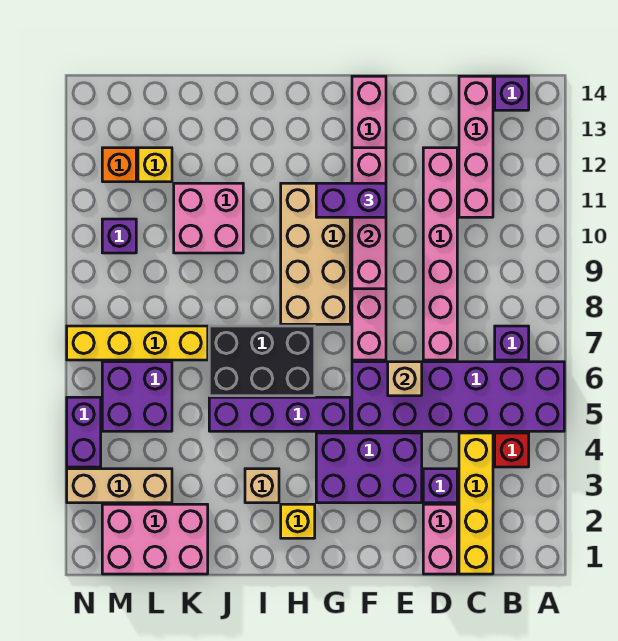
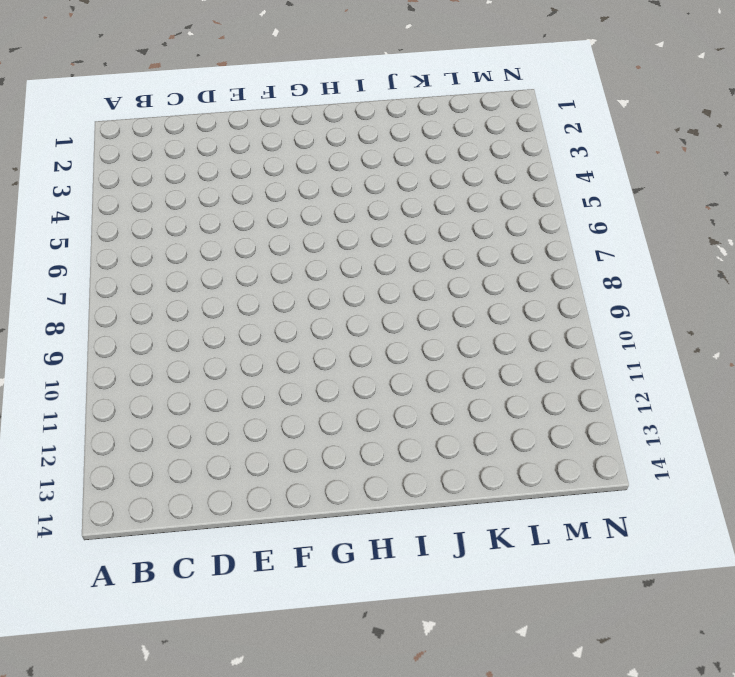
none -> purple brick A5:F6 level 1
none -> red brick B4 level 1
none -> purple brick B7 level 1

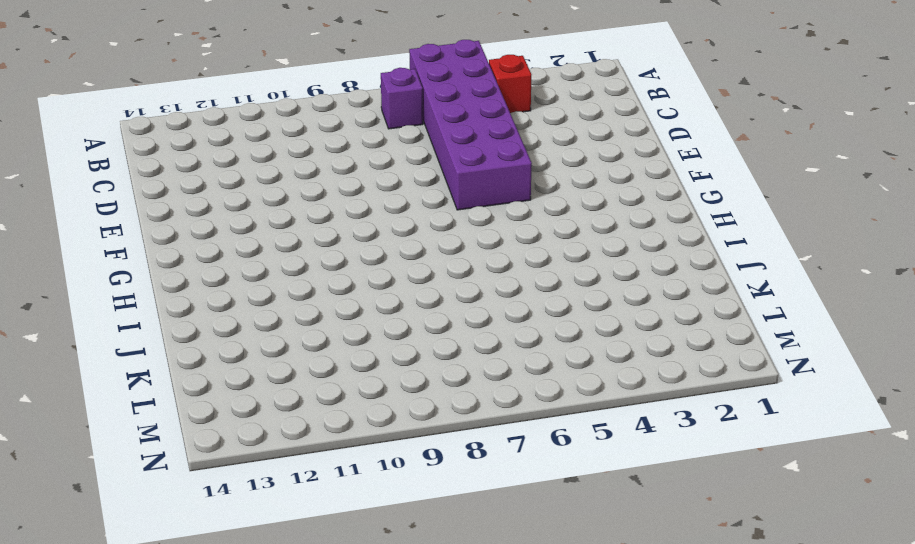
none -> purple brick B14 level 1
none -> yellow brick C1:C4 level 1
none -> pink brick C11:C14 level 1

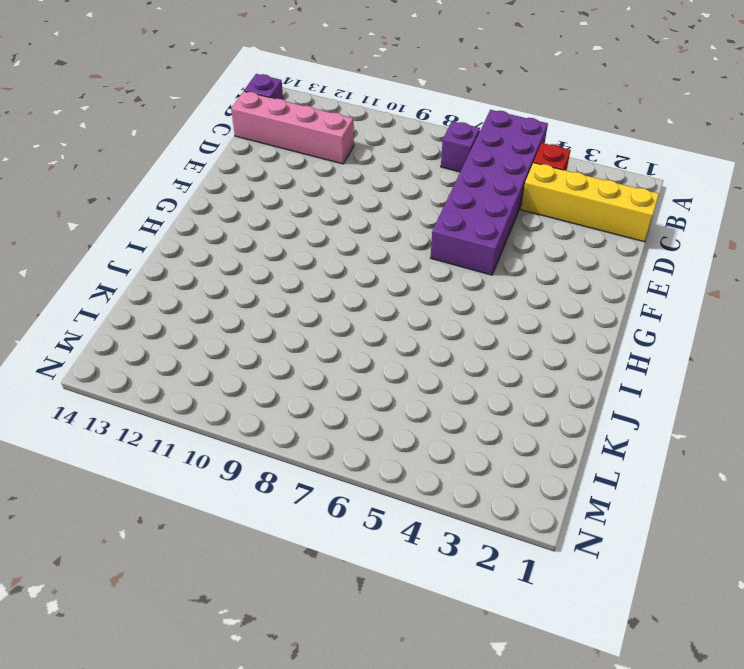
none -> pink brick D1:D2 level 1
none -> purple brick D3 level 1
none -> pink brick D7:D12 level 1

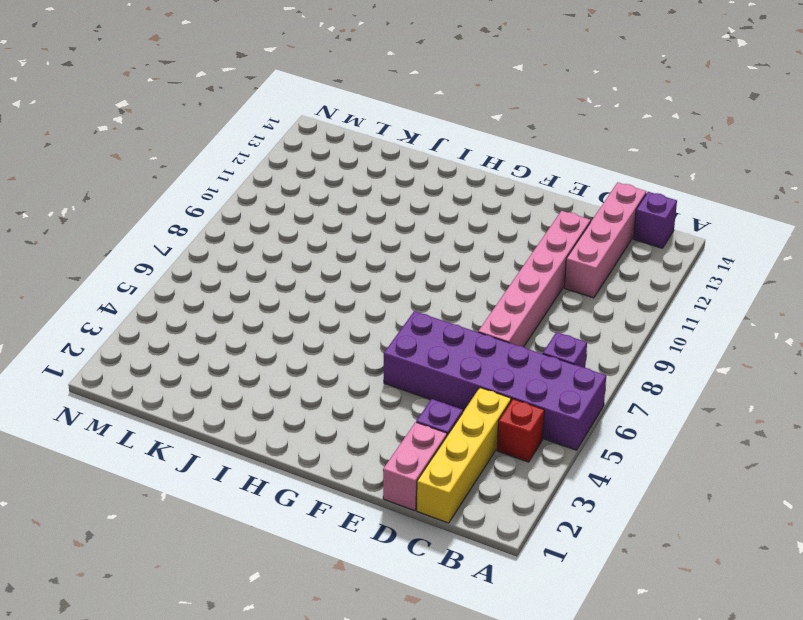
none -> purple brick E3:G4 level 1
none -> pink brick F7:F14 level 1
none -> purple brick G5:J5 level 1

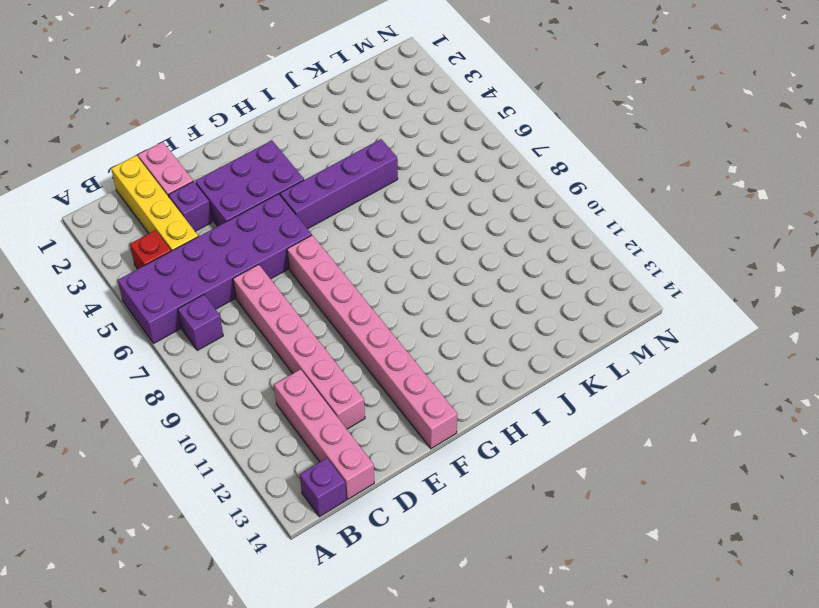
none -> tan brick G8:H11 level 1
none -> yellow brick H2 level 1
none -> black brick H6:J7 level 1

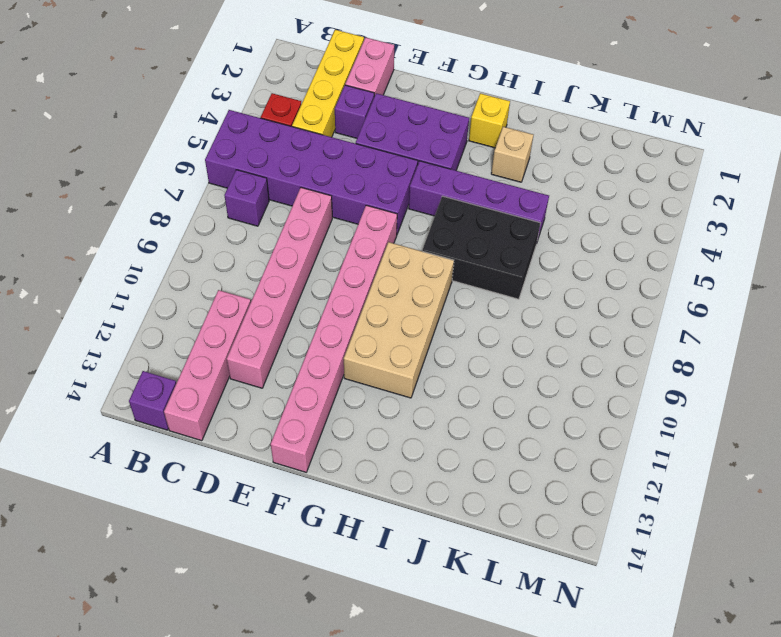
none -> pink brick J10:K11 level 1
none -> pink brick K1:M2 level 1
none -> yellow brick K7:N7 level 1

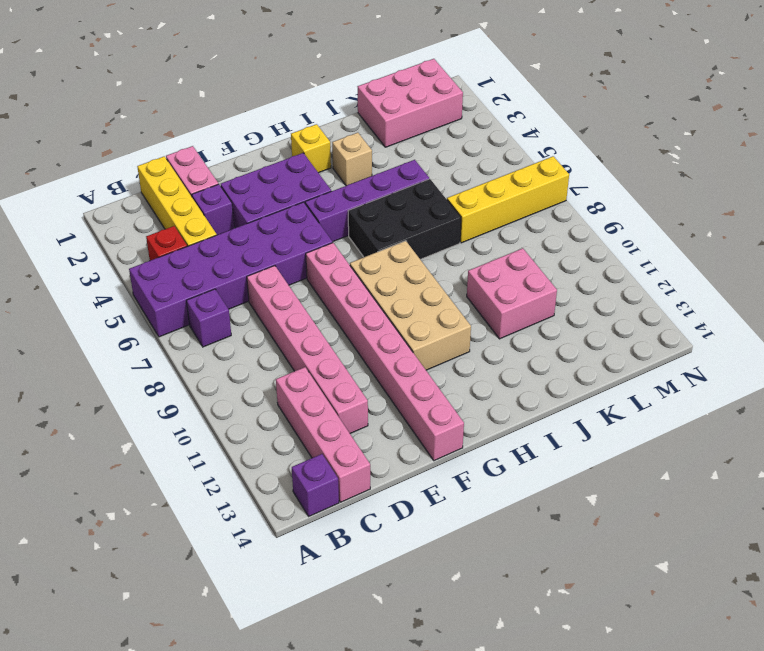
none -> tan brick L3:N3 level 1
none -> purple brick L5:M6 level 1
none -> yellow brick L12 level 1

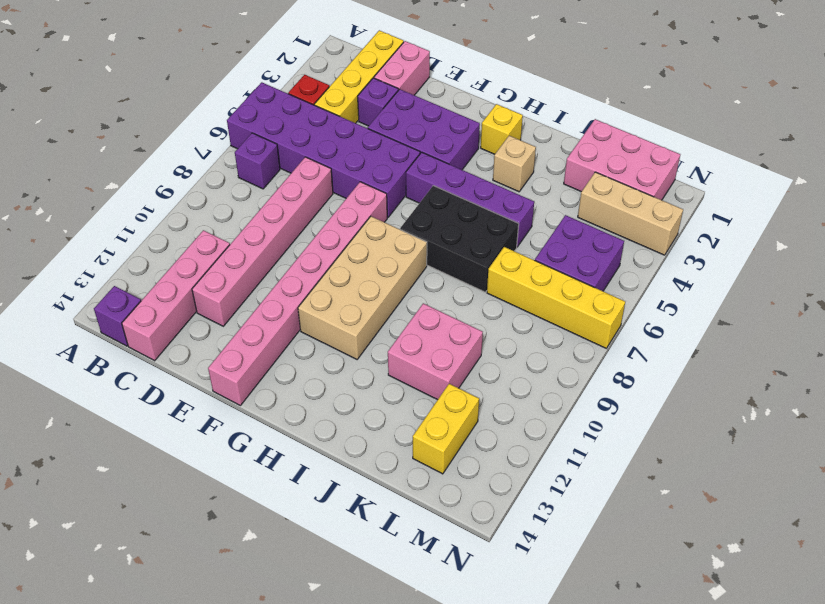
yellow brick L12:L13 level 1 -> yellow brick L12 level 1
none -> purple brick M10 level 1
none -> orange brick M12 level 1
none -> purple brick N4:N5 level 1

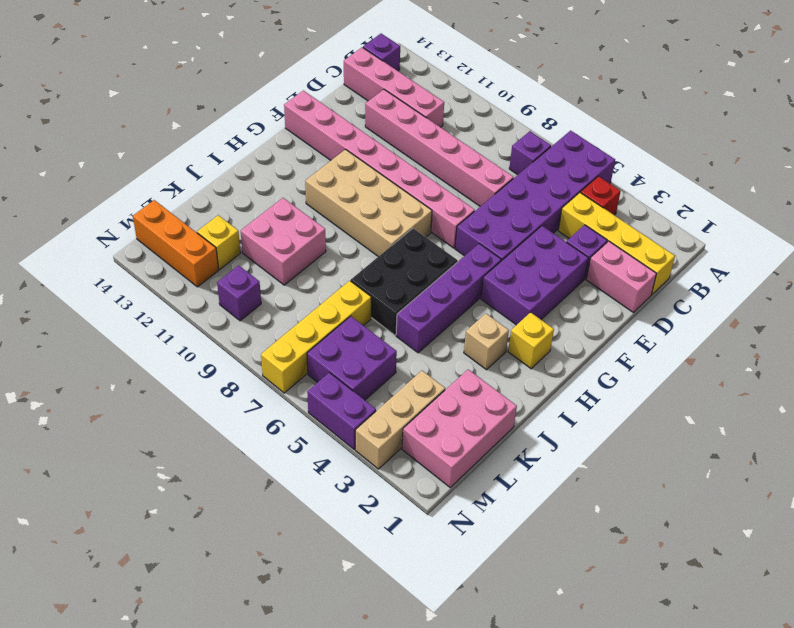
orange brick M12:M14 level 1 -> orange brick M12 level 1
none -> tan brick E6 level 2
none -> pink brick F9:F12 level 2
none -> purple brick F11:G11 level 3

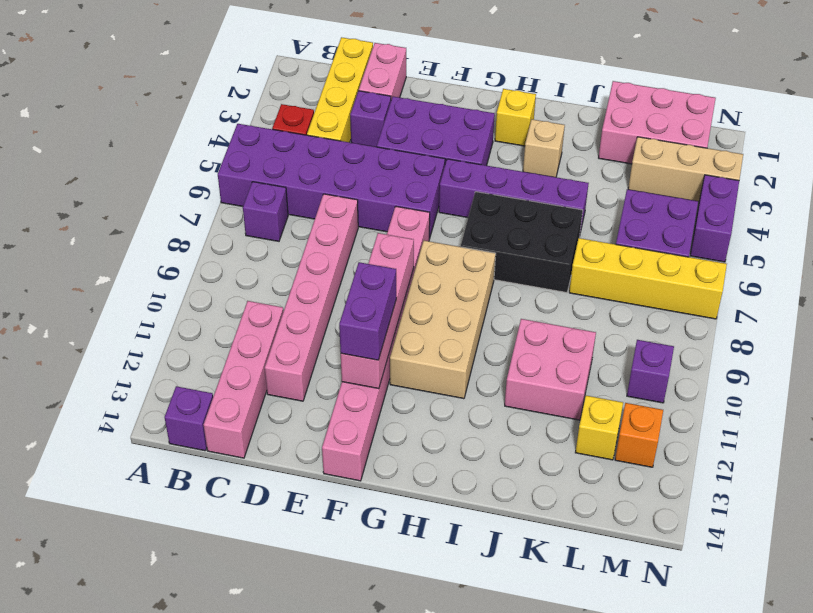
purple brick F11:F12 level 3 -> purple brick F11:G11 level 3
none -> tan brick E6 level 2

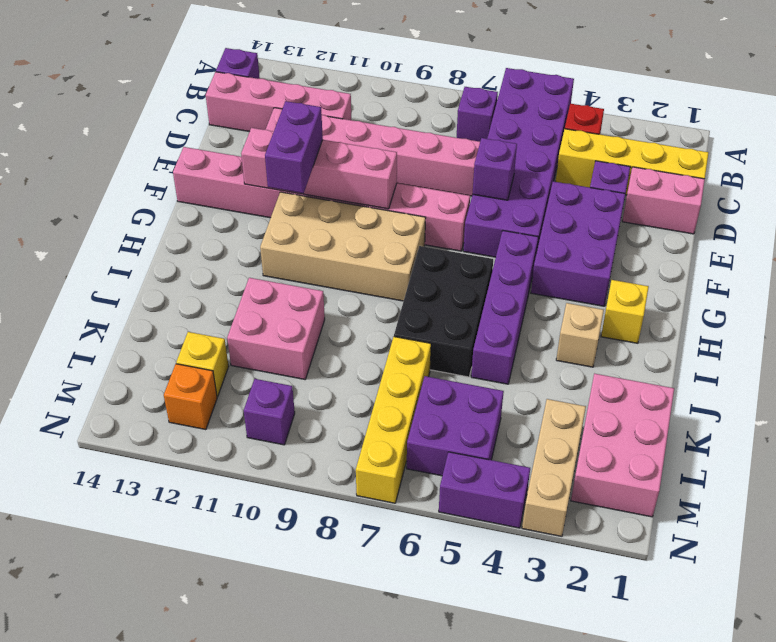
purple brick E6 level 2 -> tan brick E6 level 2

